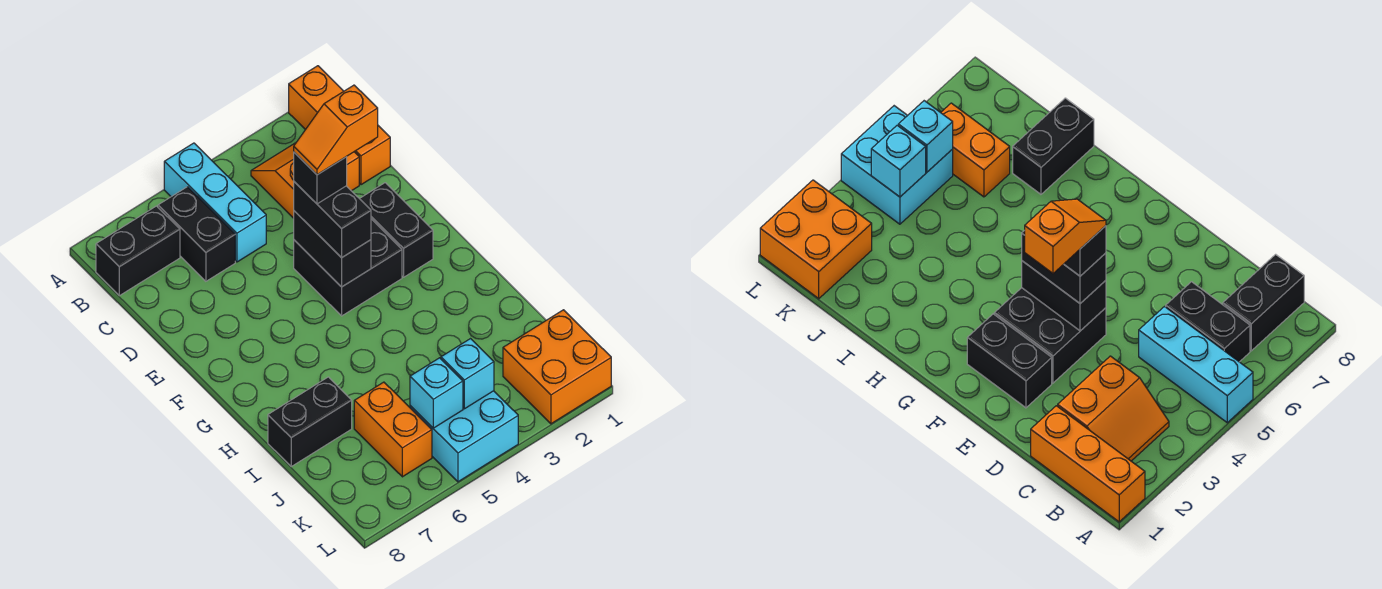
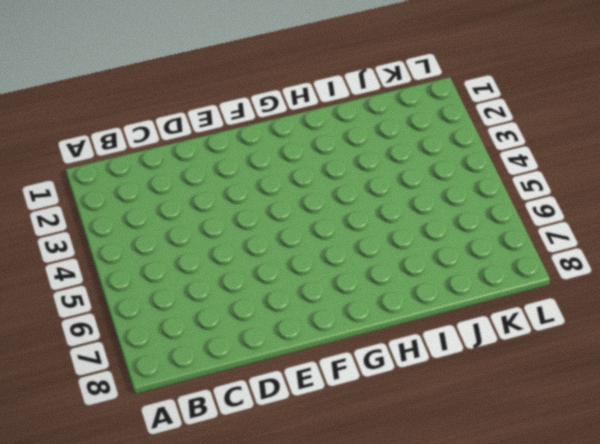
none -> orange brick A1:C1 level 1
none -> cyan brick A5:C5 level 1
none -> orange slope B2:C3 level 1 top C

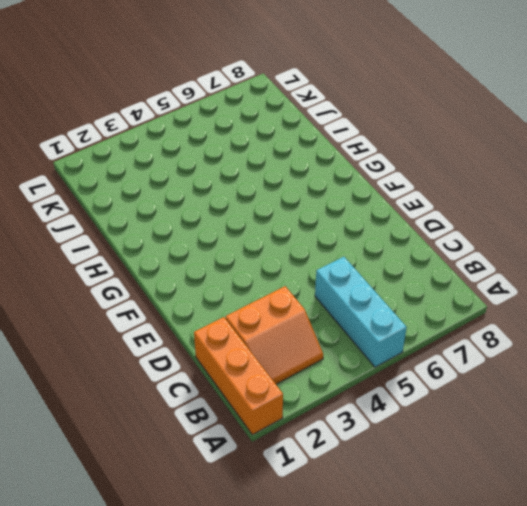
none -> black brick B6:C6 level 1
none -> black brick B7:B8 level 1
none -> black brick E2:F2 level 1

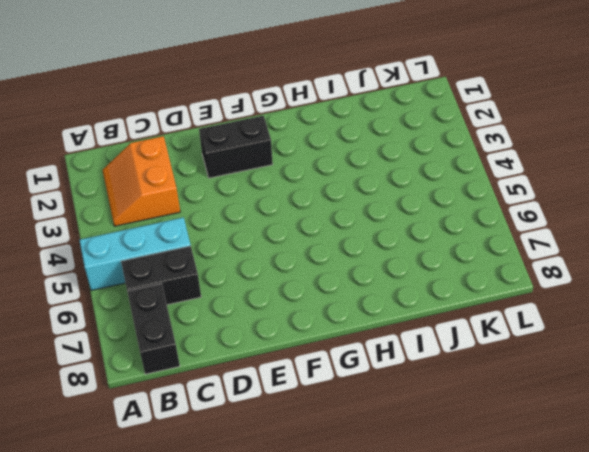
none -> orange brick A1:C1 level 1
none -> black brick E3:F4 level 1
none -> black brick I7:I8 level 1

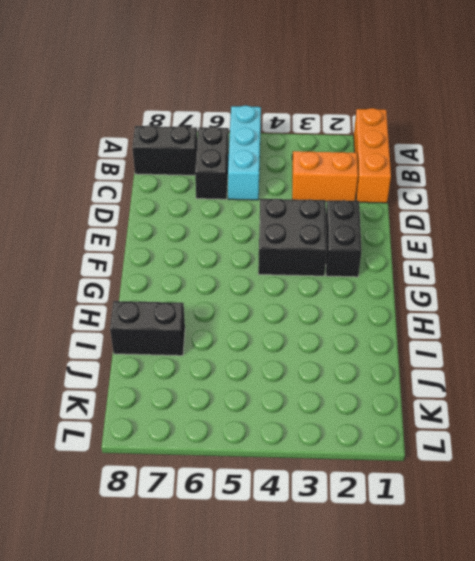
none -> orange brick J6:K6 level 1
none -> orange brick K1:L2 level 1
none -> cyan brick K4:L5 level 1

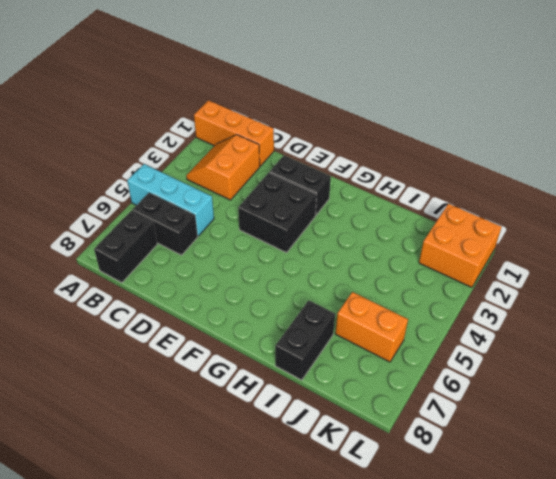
none -> cyan brick K4:L5 level 1
none -> black brick E4:F4 level 2
none -> cyan brick K4 level 2

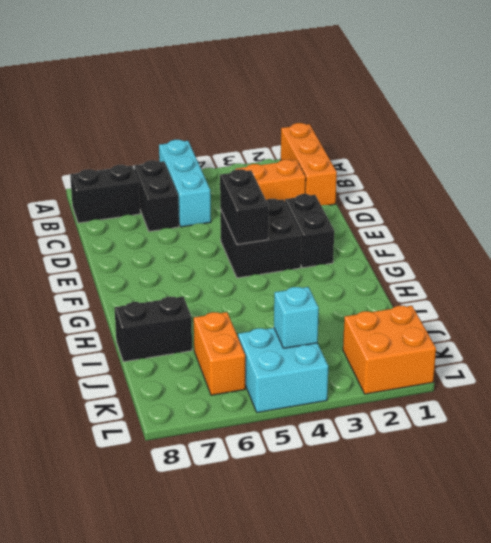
none -> cyan brick K5 level 2
none -> black brick E4:F4 level 3
none -> black brick E4 level 4

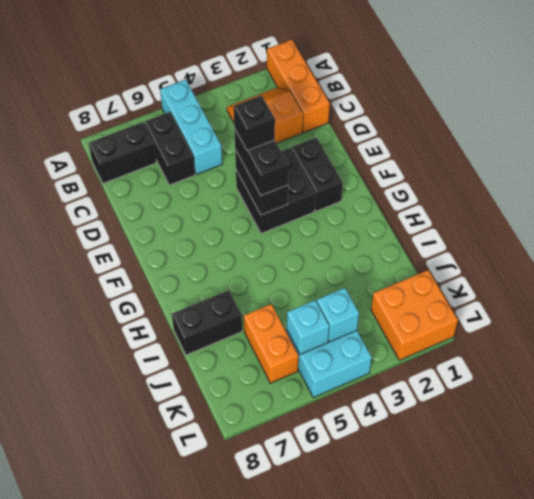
none -> orange slope E3:E4 level 5 top 3

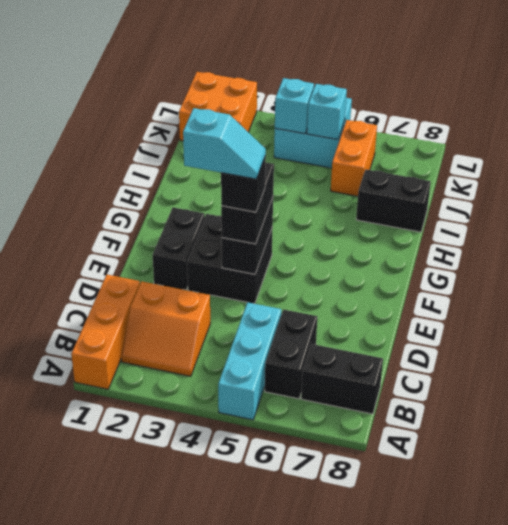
cyan slope E3:E4 level 5 top 3 -> orange slope E3:E4 level 5 top 3

